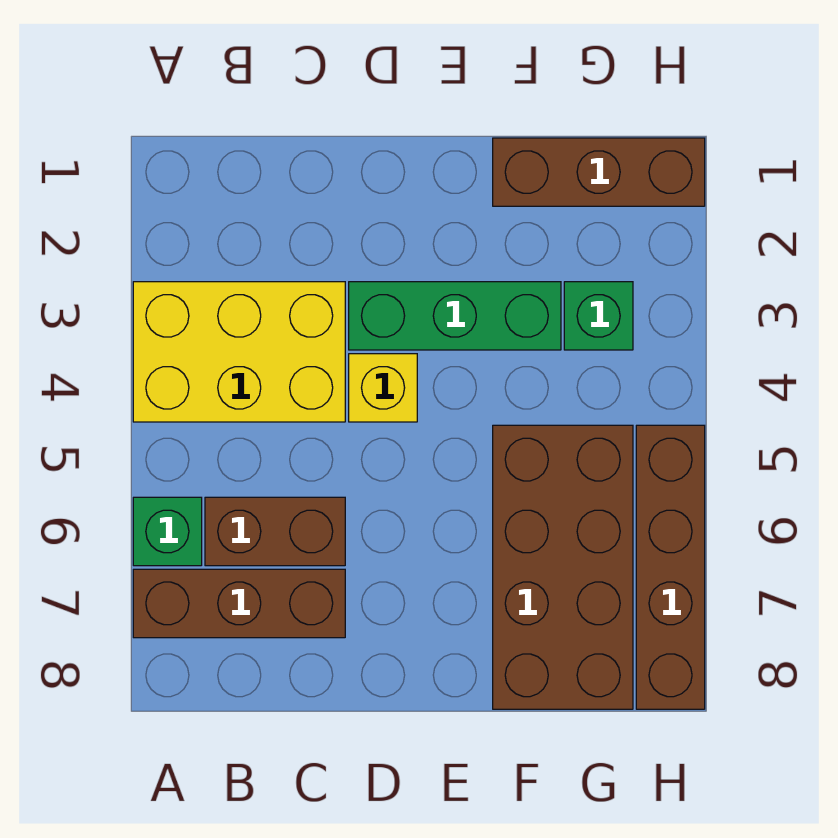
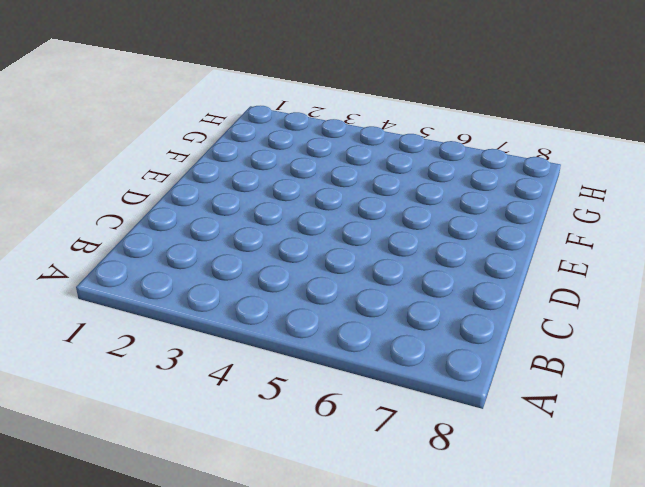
none -> yellow brick A3:C4 level 1
none -> green brick A6 level 1

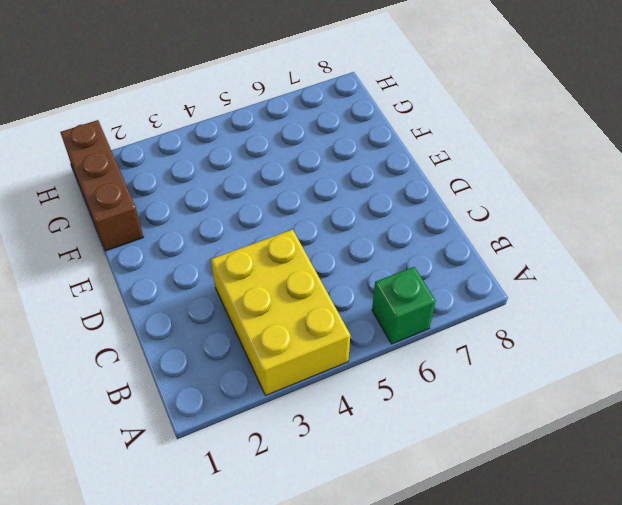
none -> brown brick A7:C7 level 1
none -> brown brick B6:C6 level 1

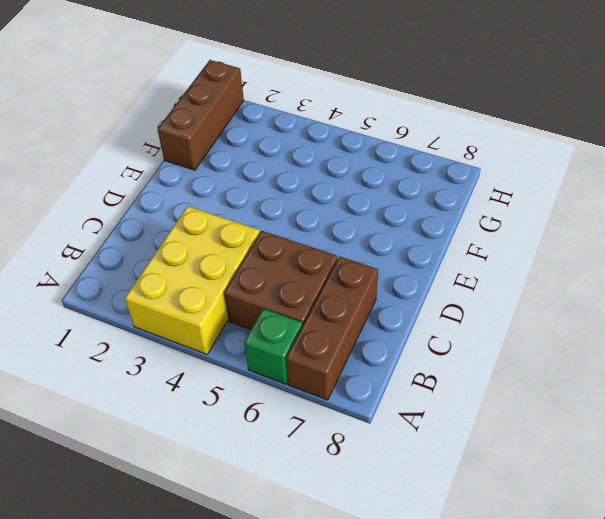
brown brick B5:C6 level 1 -> brown brick B6:C6 level 1
none -> green brick D3:F3 level 1
none -> yellow brick D4 level 1

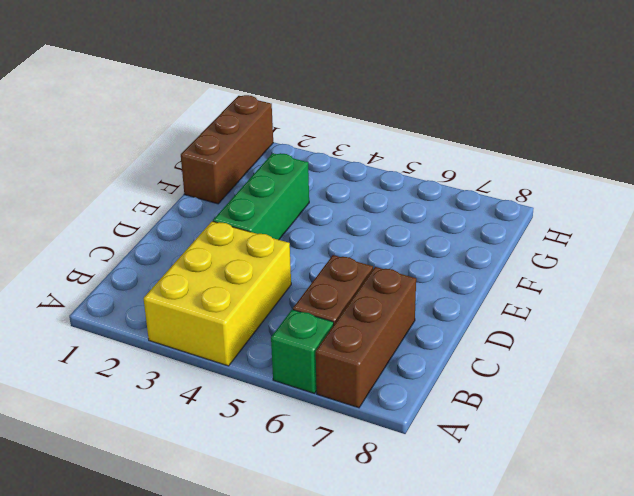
none -> yellow brick D4 level 1
none -> brown brick F5:G8 level 1

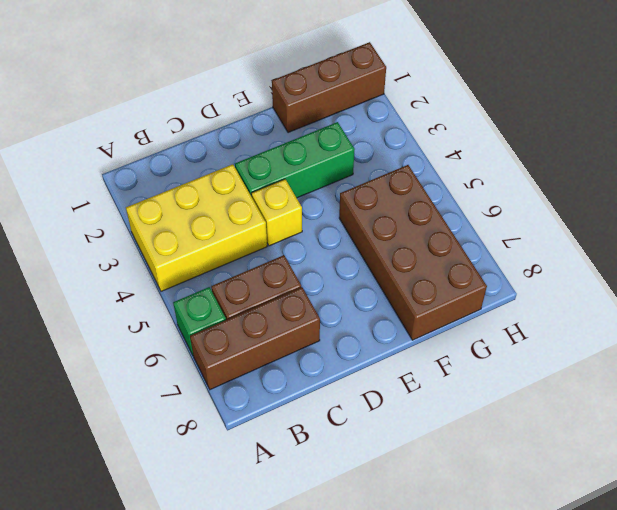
none -> green brick G3 level 1
none -> brown brick H5:H8 level 1

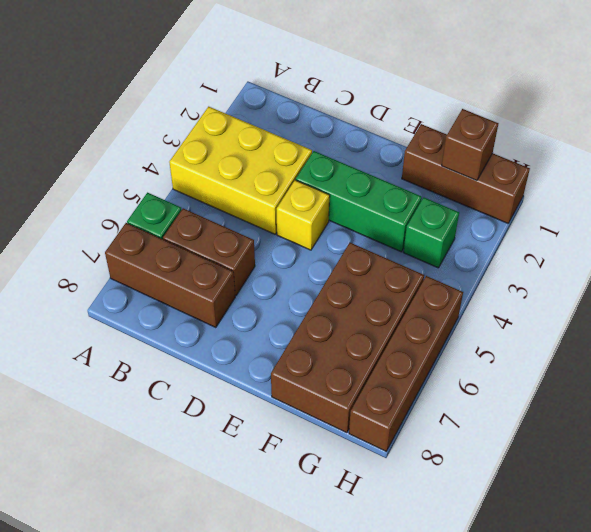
brown brick G1 level 2 -> none

